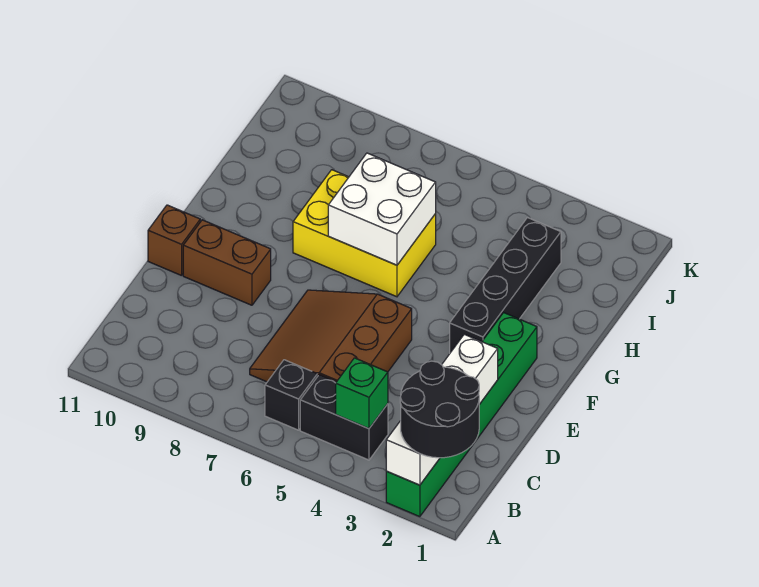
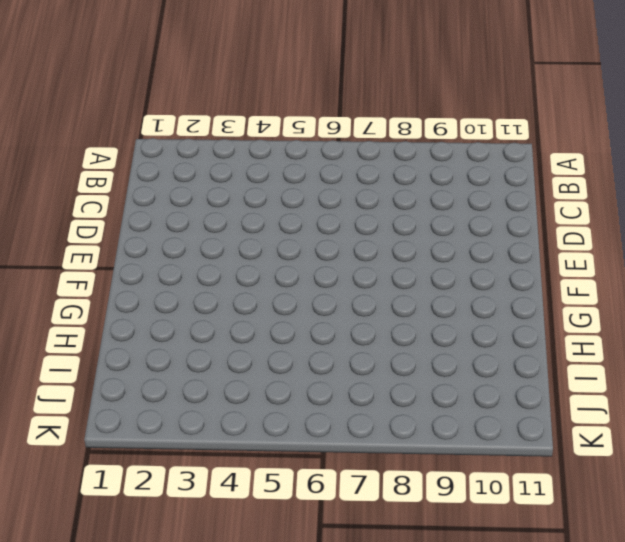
none -> green brick A2:F2 level 1
none -> black brick B4:B5 level 1
none -> black brick B6 level 1

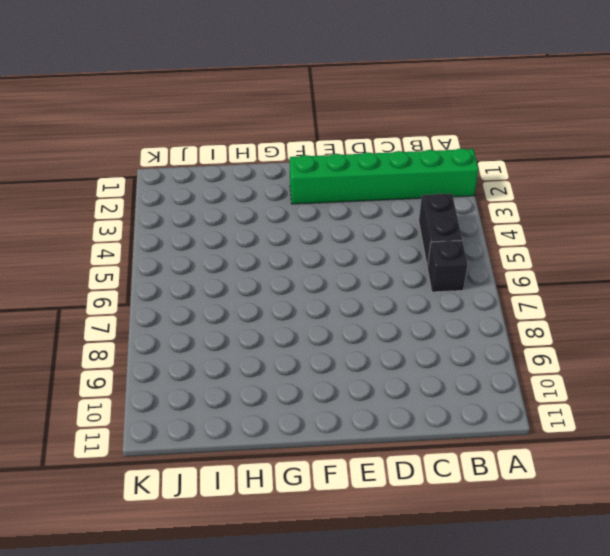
none -> brown slope C5:E7 level 1 top 5
none -> brown brick E9:E10 level 1
none -> brown brick E11 level 1

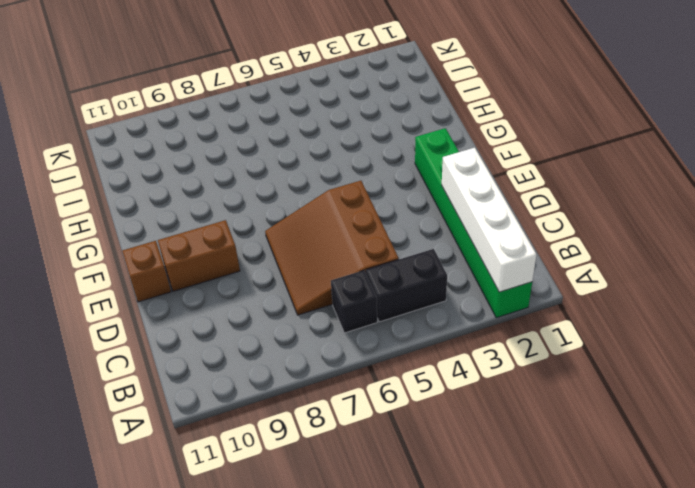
none -> black brick F3:I3 level 1
none -> yellow brick G6:H8 level 1
none -> green brick B4 level 2

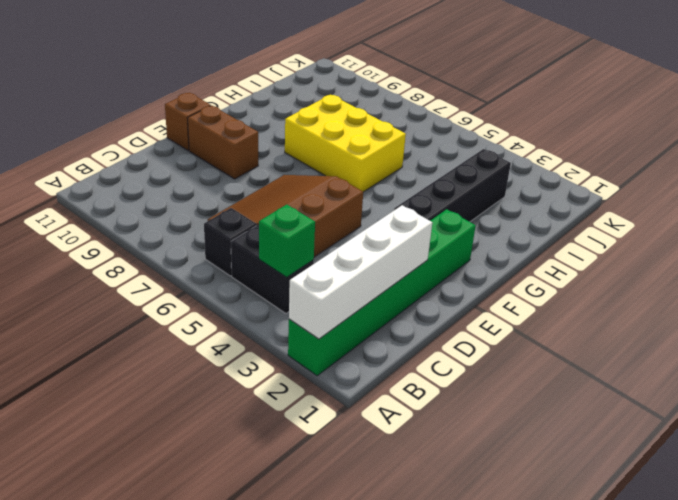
none -> white brick G6:H7 level 2
none -> black round brick A1:B2 level 3

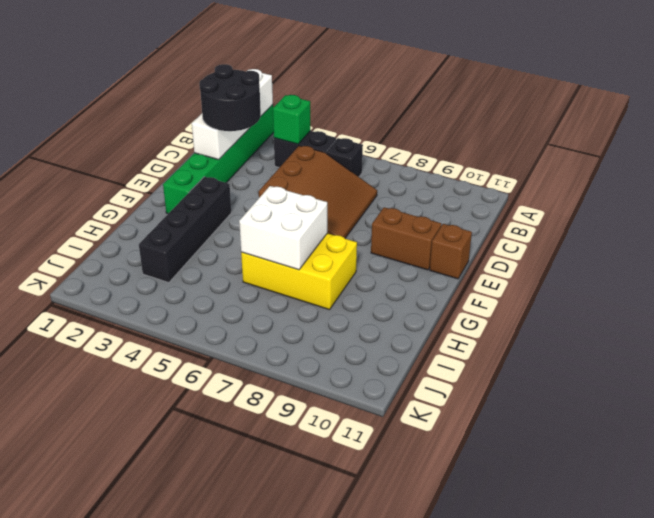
black round brick C2:D3 level 3 -> black round brick A1:B2 level 3

